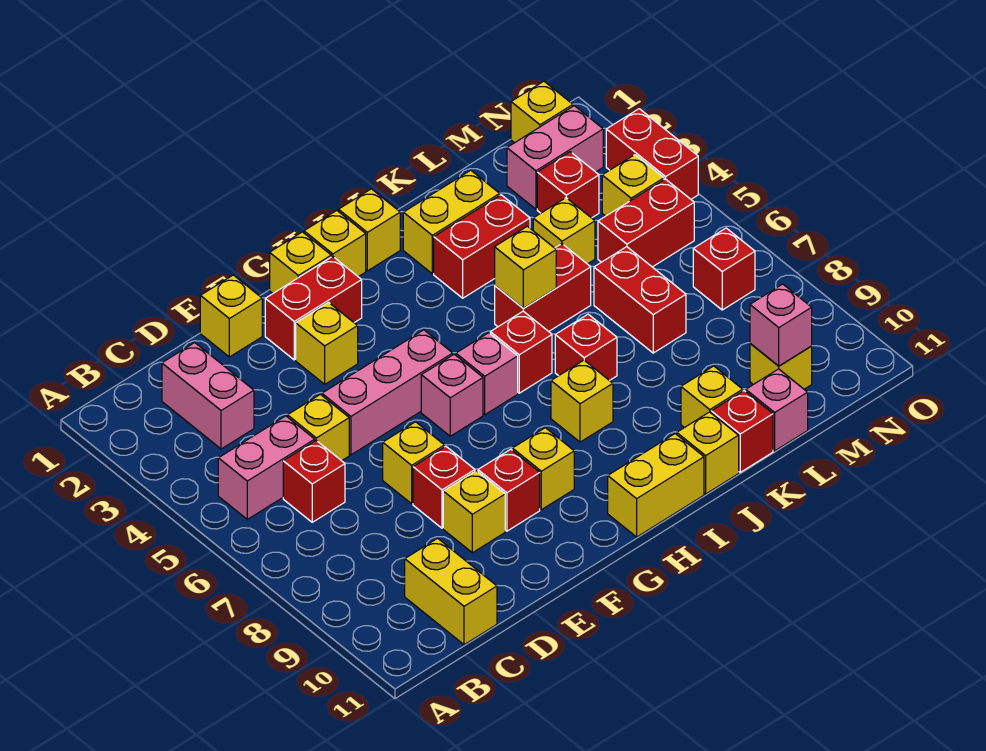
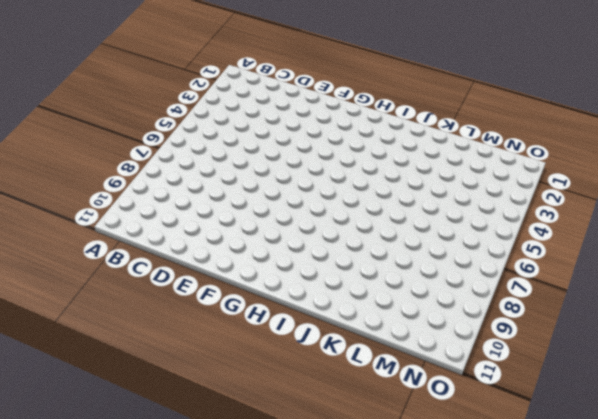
none -> pink brick B5:C5 level 1
none -> pink brick C2:C3 level 1
none -> red brick C6 level 1
none -> yellow brick C10:C11 level 1

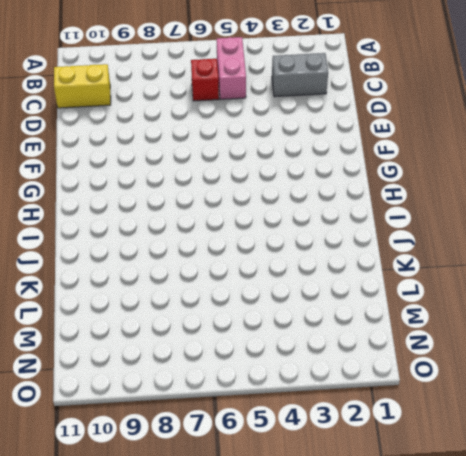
grey brick C2:C3 level 1 -> pink brick C2:C3 level 1
none -> yellow brick D5 level 1
none -> yellow brick E1 level 1
none -> pink brick E5:G5 level 1
none -> yellow brick E7 level 1

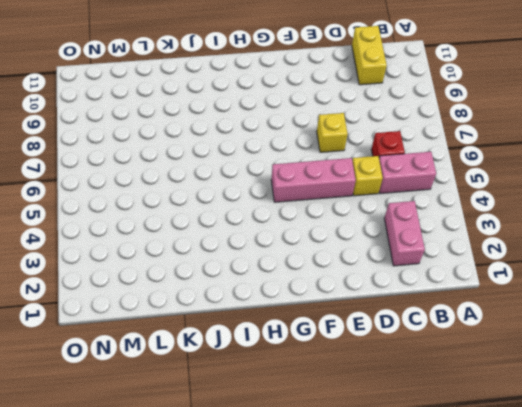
none -> yellow brick E1 level 1
none -> red brick E8 level 1
none -> yellow brick E9 level 1
none -> red brick F2:G2 level 1

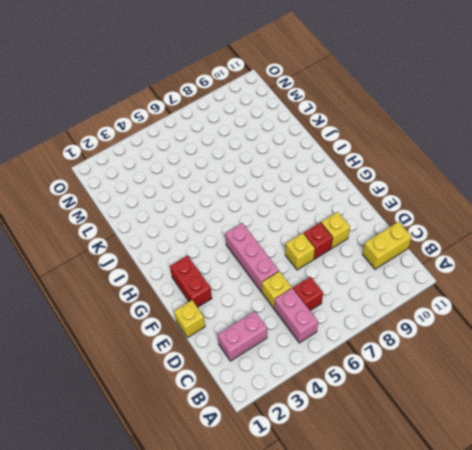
none -> yellow brick F3 level 1
none -> red brick F9 level 1
none -> yellow brick G1 level 1
none -> pink brick G6 level 1

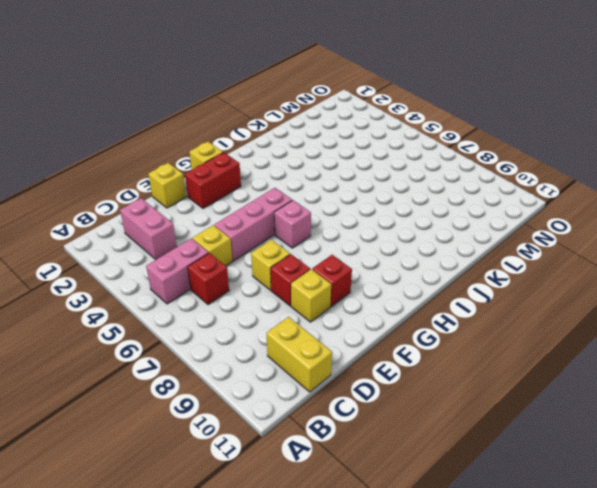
none -> yellow brick F3 level 1
none -> yellow brick G9 level 1
none -> yellow brick H1 level 1
none -> pink brick H6 level 1

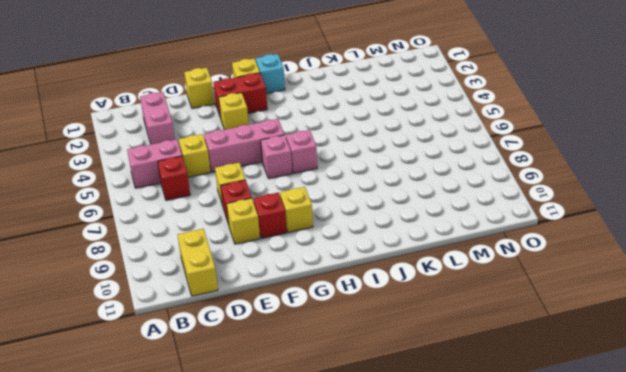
cyan brick H1 level 1 -> yellow brick H1 level 1
none -> yellow brick H11:I11 level 1
none -> yellow brick I1 level 1
none -> red brick I6 level 1
none -> yellow brick I8 level 1

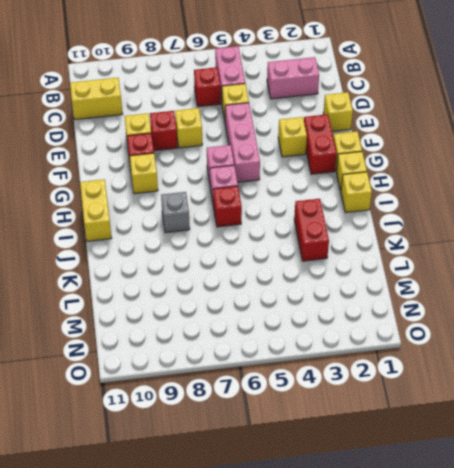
grey brick I8 level 1 -> yellow brick I8 level 1
none -> yellow brick J2:K2 level 1
none -> red brick J5:K5 level 1
none -> red brick J7 level 1
none -> yellow brick J11 level 1

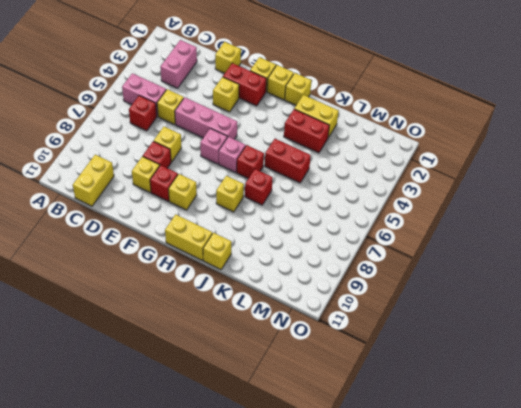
none -> yellow brick K10 level 1
none -> red brick K11 level 1
none -> yellow brick L4 level 1
none -> red brick L6:L7 level 1

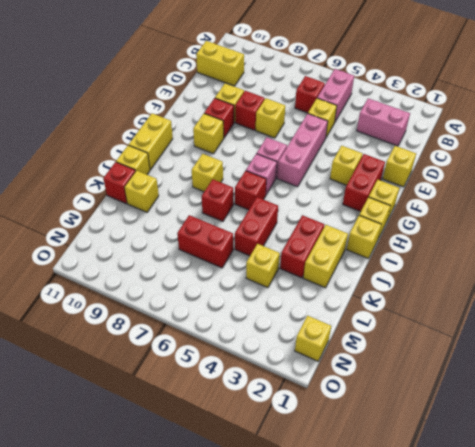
none -> pink brick L11 level 1
none -> pink brick M2:N2 level 1
none -> red brick M3 level 1
none -> red brick M5:N5 level 1

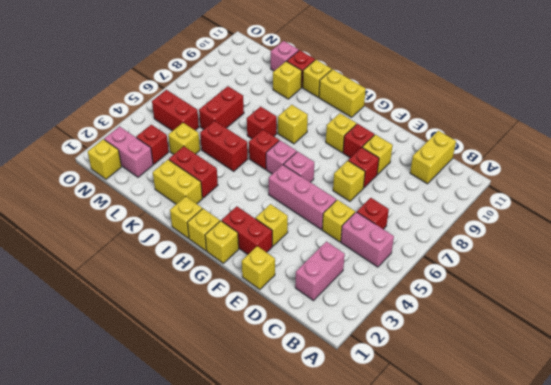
none -> yellow brick M10 level 1
none -> yellow brick N4 level 1
none -> red brick N7 level 1
none -> red brick O3:O4 level 1

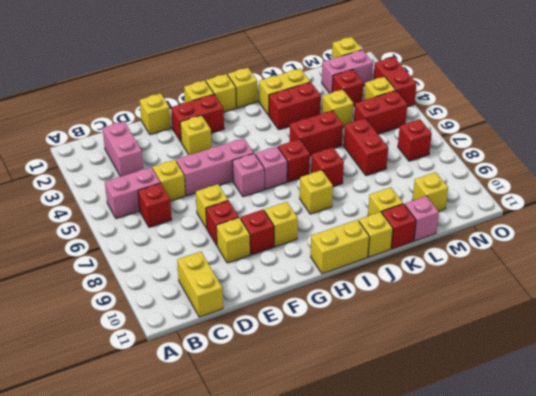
none -> yellow brick J5 level 2
none -> pink brick M10 level 2

